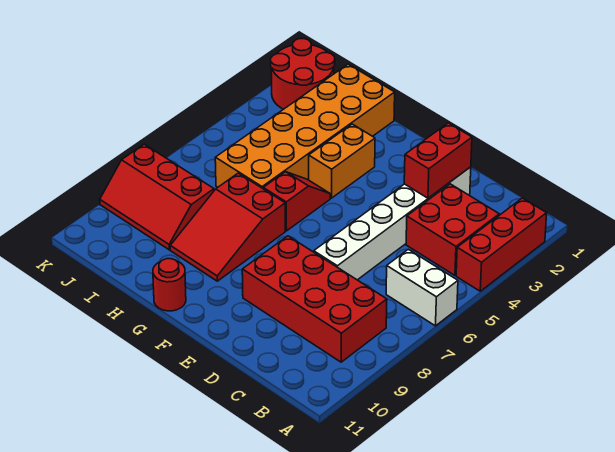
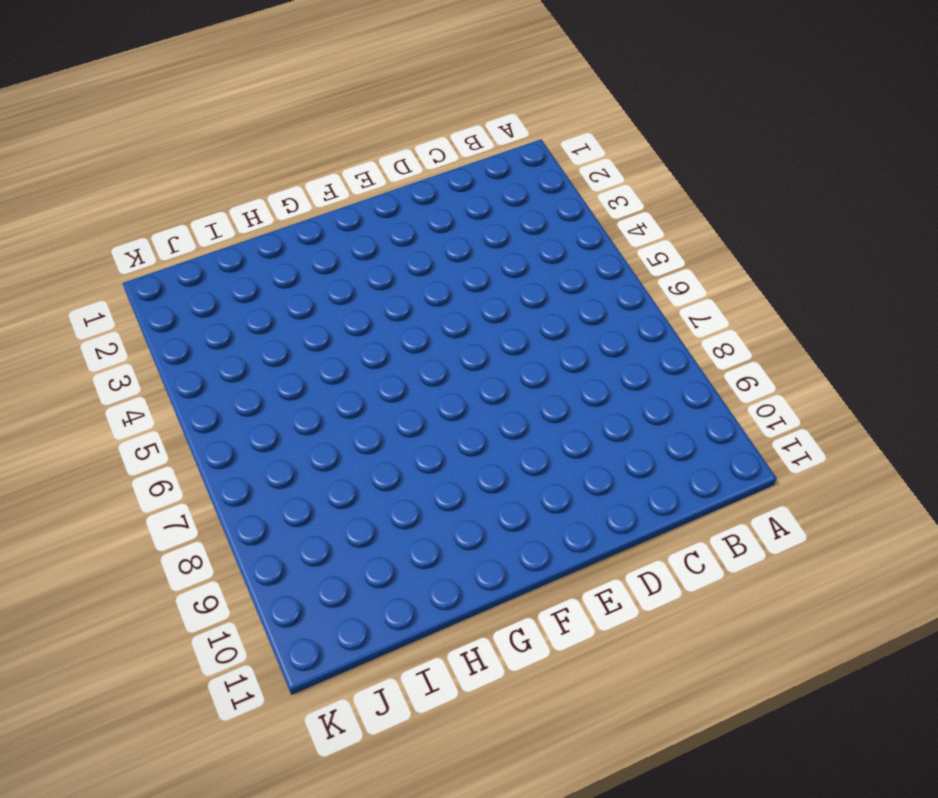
none -> red brick A2:A4 level 1
none -> white brick A6:B6 level 1
none -> red brick B3:C4 level 1

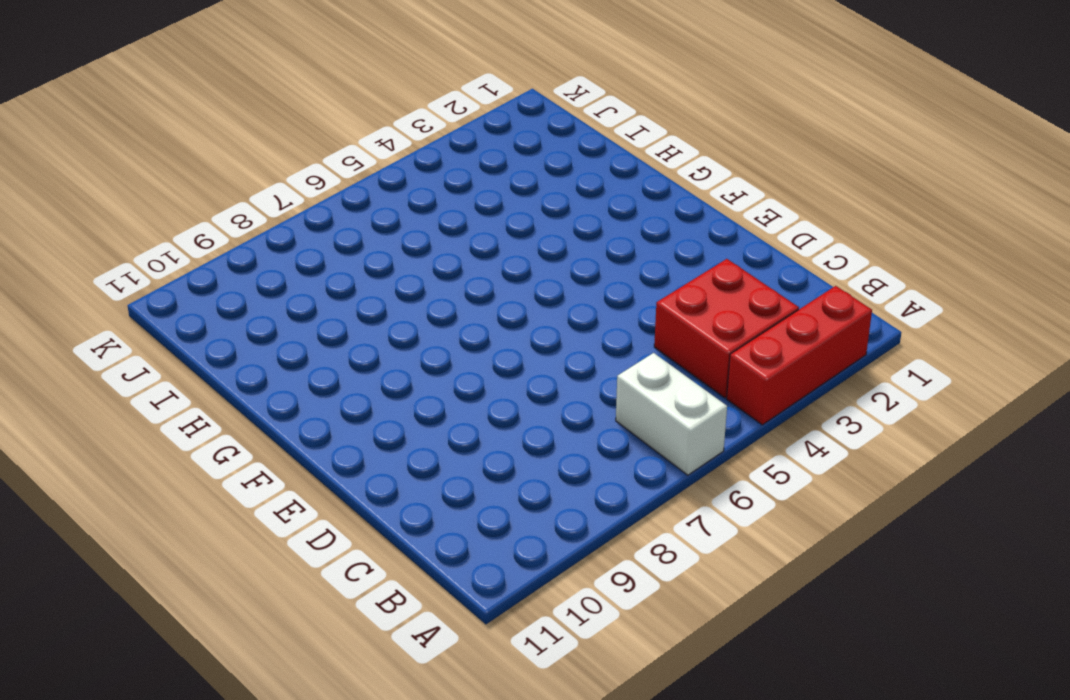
none -> red brick B8:E9 level 1
none -> white brick D2:D7 level 1
none -> orange brick G3:G4 level 1

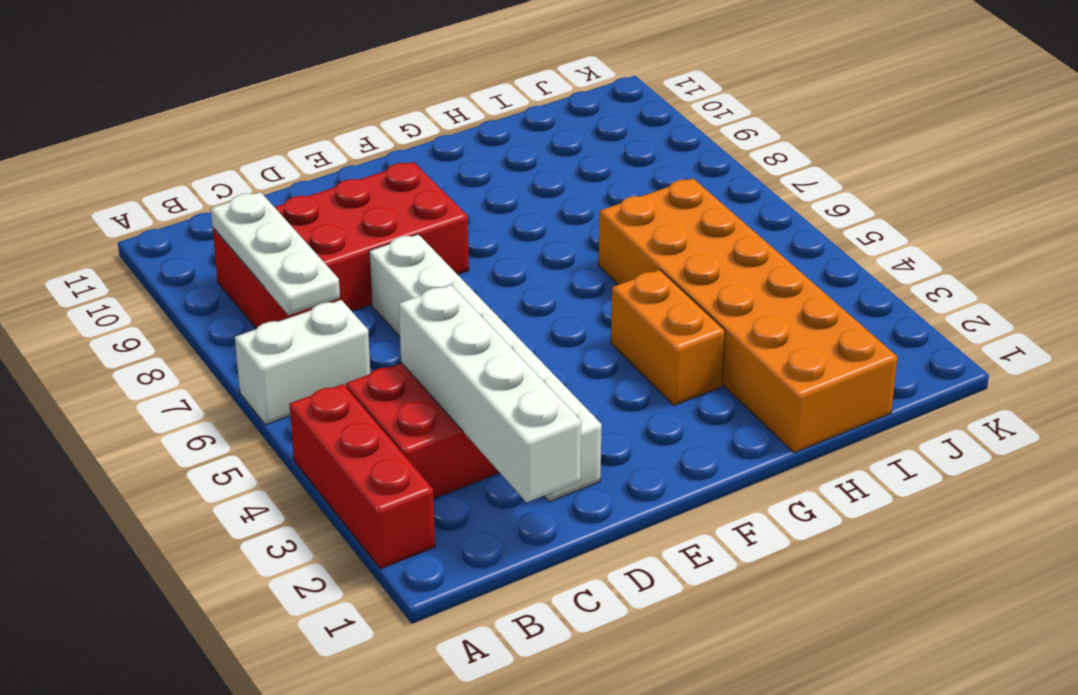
white plate B7:B9 level 2 -> none
white brick C1:C4 level 2 -> none
none -> red slope G5:G6 level 1 top 6
none -> red slope G7:H9 level 1 top 7
none -> red round brick G11 level 1

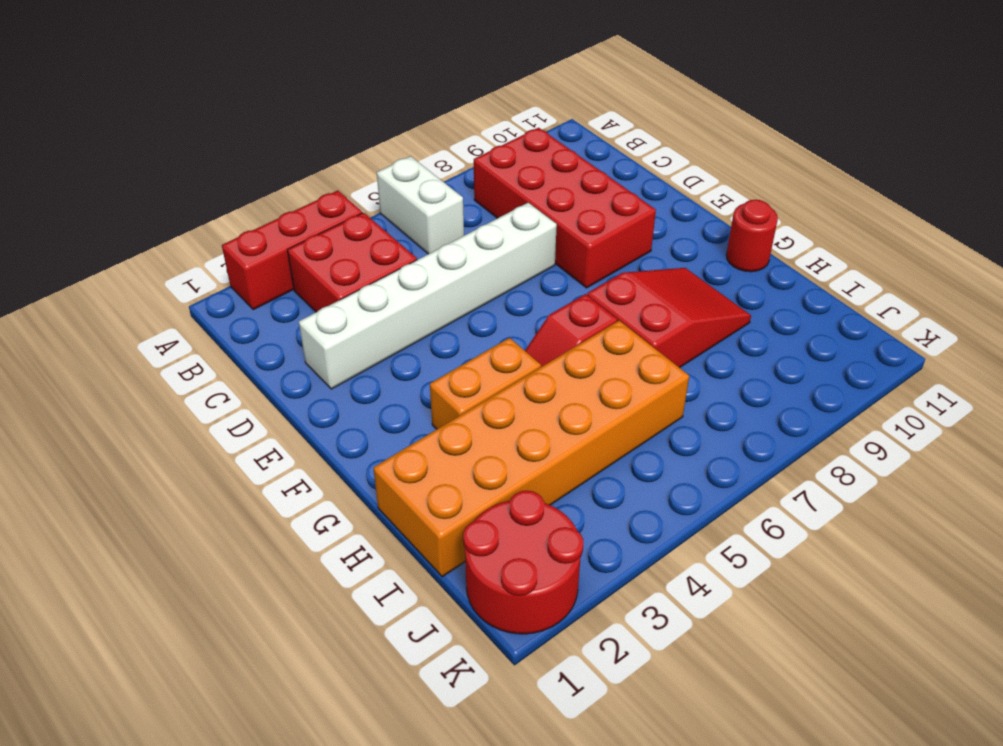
none -> red slope I8:K9 level 1 top 8
none -> red brick D2:D3 level 2

